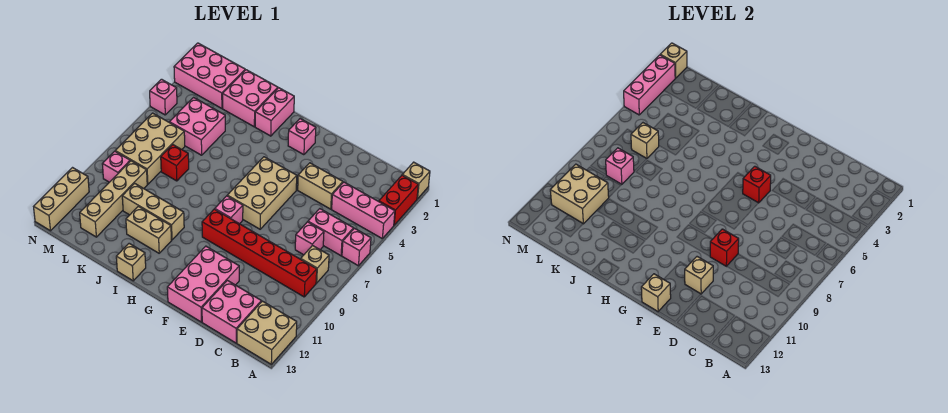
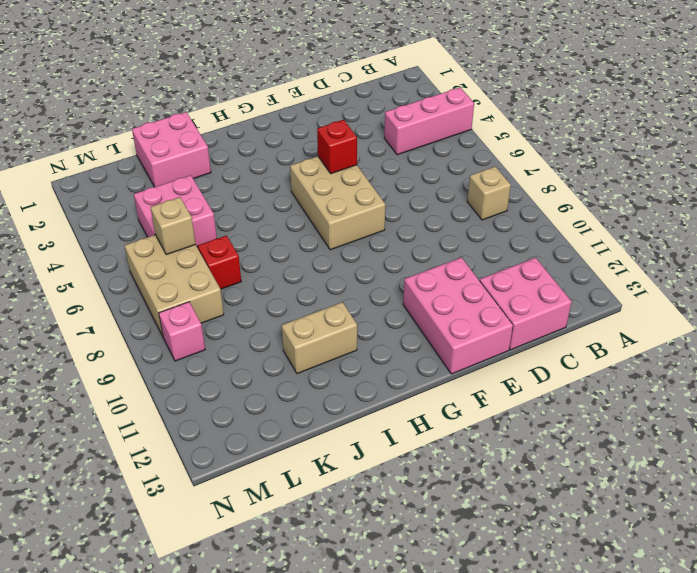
none -> tan brick A1 level 1
none -> red brick A2:A3 level 1
none -> pink brick A6 level 1
none -> tan brick A12:B13 level 1

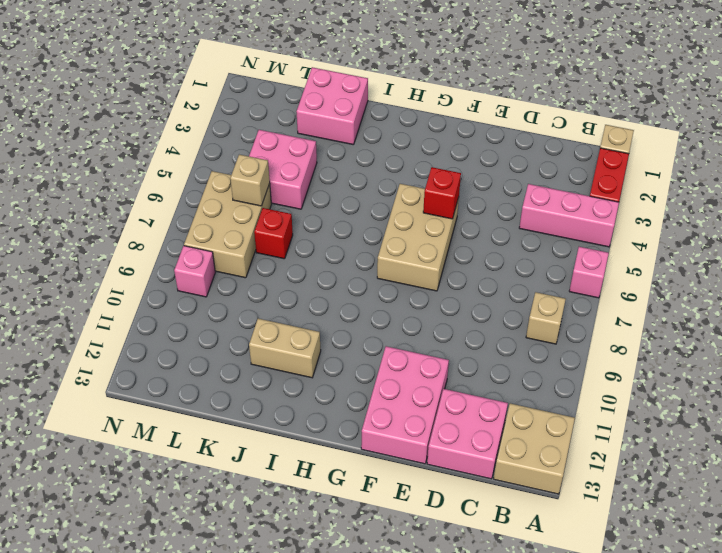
none -> pink brick B6:C6 level 1
none -> red brick B9:G9 level 1
none -> pink brick C7 level 1
none -> tan brick D4:E4 level 1

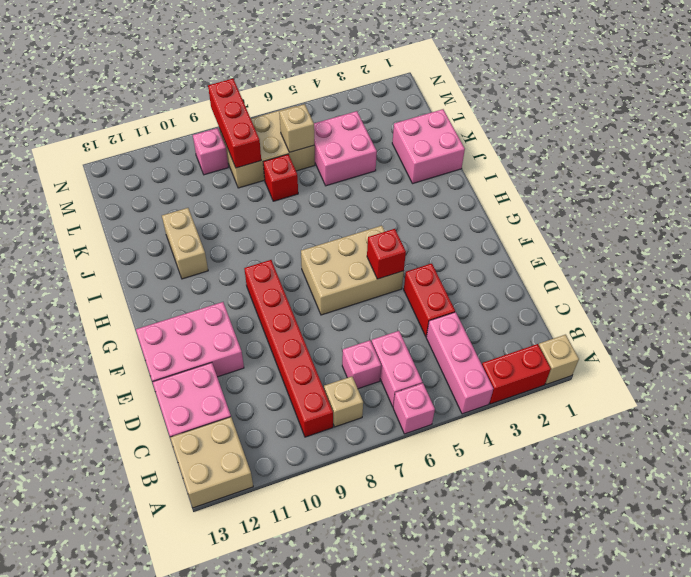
red brick D4:E4 level 1 -> tan brick D4:E4 level 1
red brick L8:N8 level 2 -> pink brick L8 level 2
none -> pink brick G2 level 1
none -> pink brick G8 level 1
none -> pink brick I1:I2 level 1
none -> tan brick I10:K10 level 1

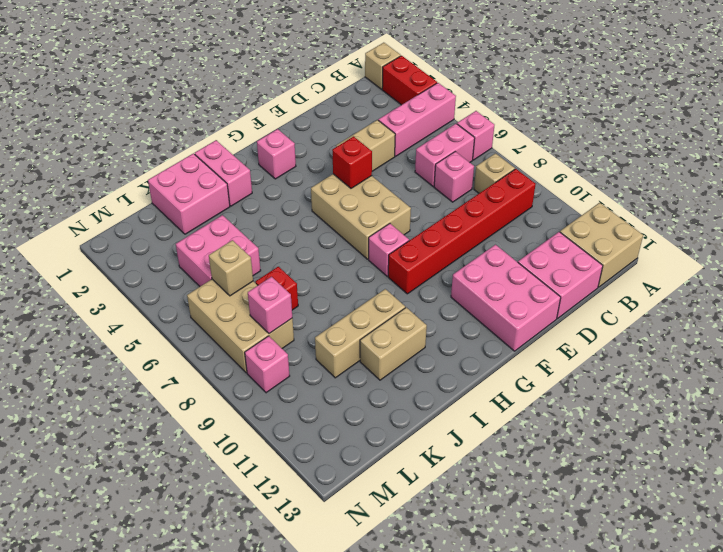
none -> tan brick I13 level 1
none -> pink brick L1:N2 level 1
none -> tan brick L9:L12 level 1
none -> pink brick N4 level 1

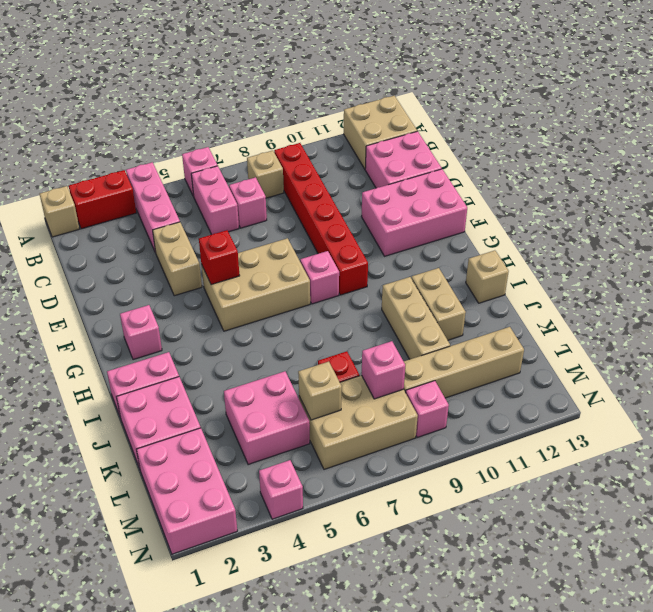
none -> tan brick N11:N13 level 1
none -> red brick E9 level 2
none -> tan brick E11 level 2
none -> tan brick F13 level 2

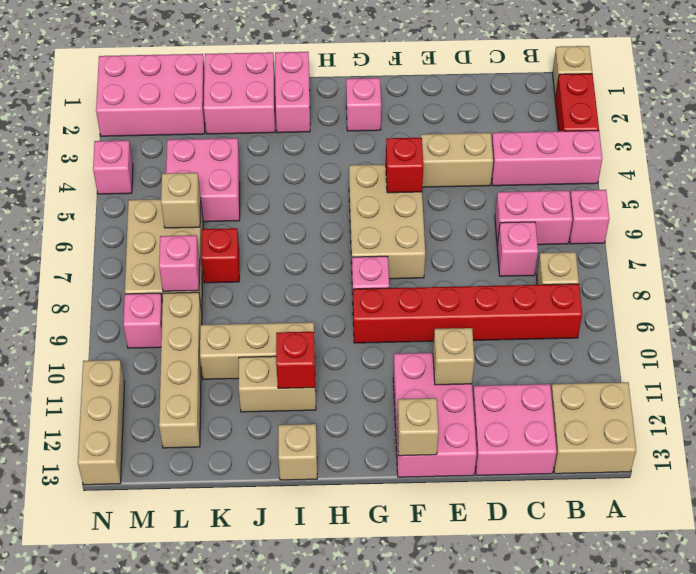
red brick I11 level 2 -> red brick E9 level 2
none -> tan brick L10:M11 level 2
none -> tan brick N1 level 2
none -> pink brick N2:N4 level 2

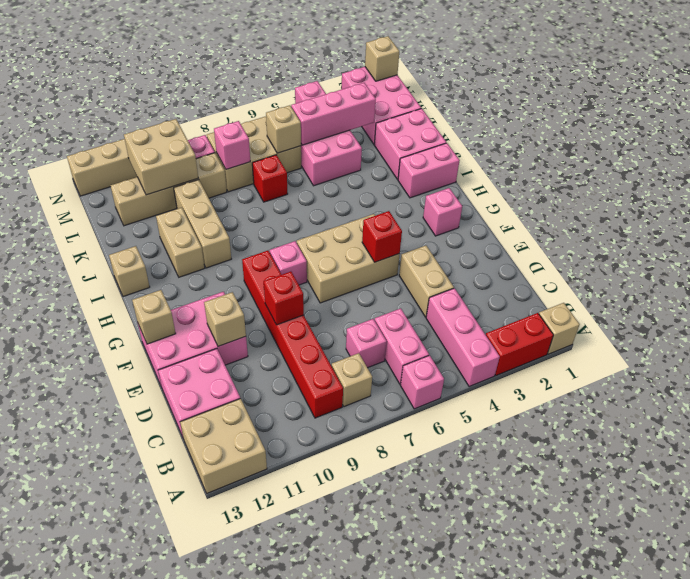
pink brick L3:L5 level 2 -> pink brick N2:N4 level 2

